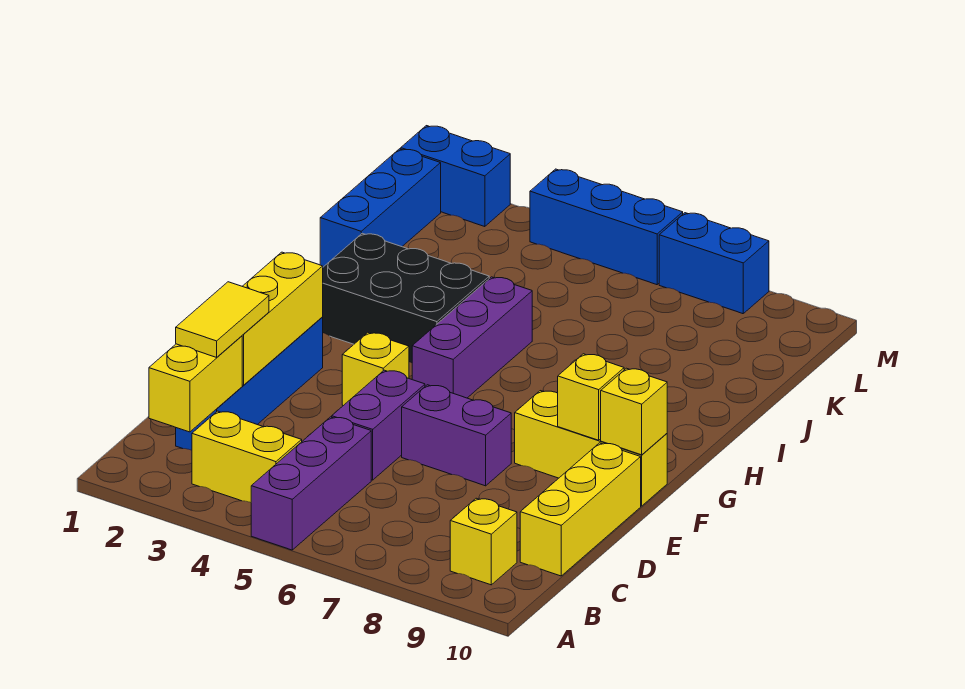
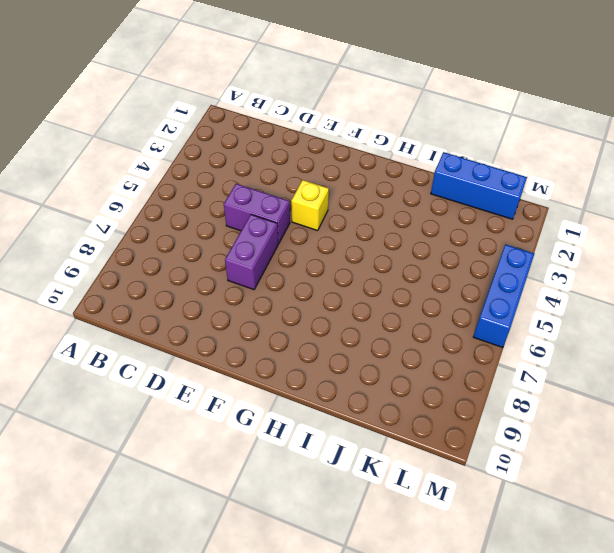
none -> purple brick A5:C5 level 1
none -> yellow brick B3:B4 level 1
none -> yellow brick B9 level 1

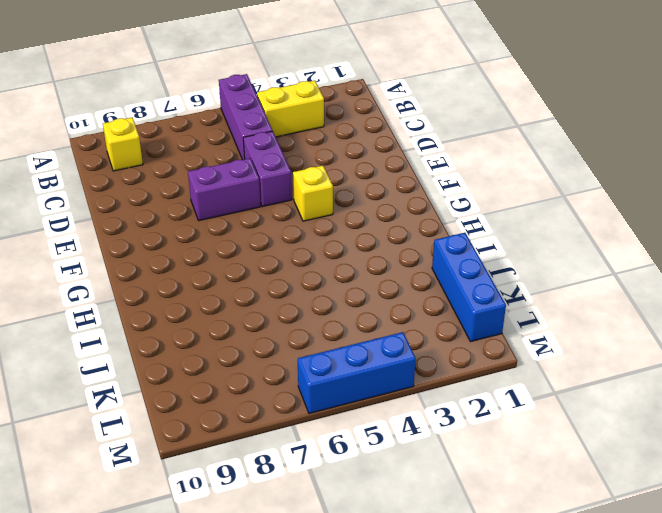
none -> blue brick C2:F2 level 1
none -> yellow brick C10:E10 level 1
none -> yellow brick F8:F10 level 1

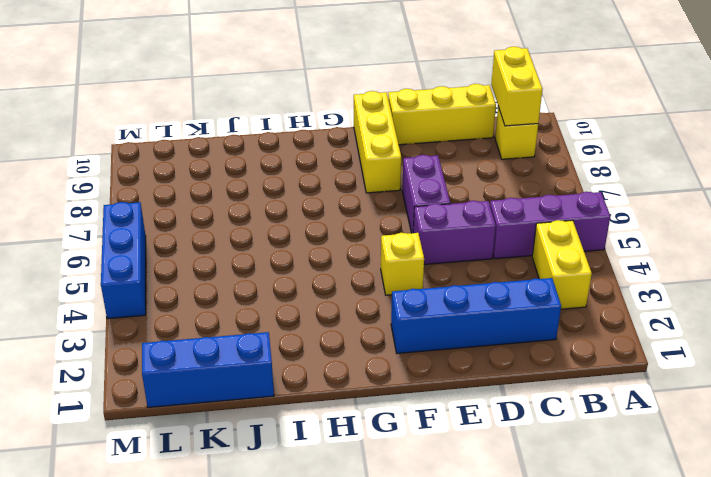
yellow brick B9:B10 level 2 -> yellow brick B2:C2 level 2
none -> purple brick G5:I5 level 1
none -> black brick H2:I4 level 1
none -> blue brick M1:M2 level 1

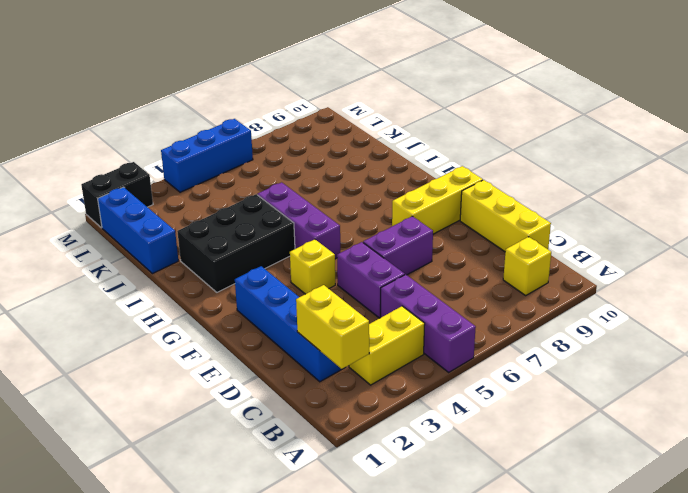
black brick M1:M2 level 1 -> blue brick M1:M2 level 1
none -> blue brick M7:M8 level 1
none -> yellow brick D2:F2 level 2
none -> yellow brick F9 level 2

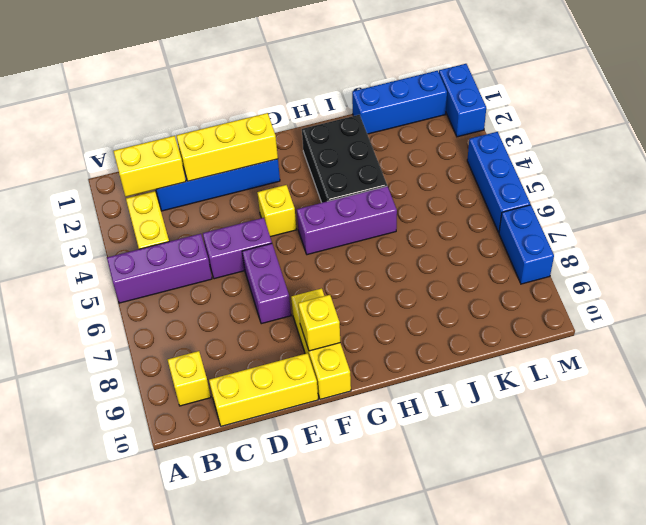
none -> yellow brick F10 level 2
none -> yellow tile C2:D2 level 3

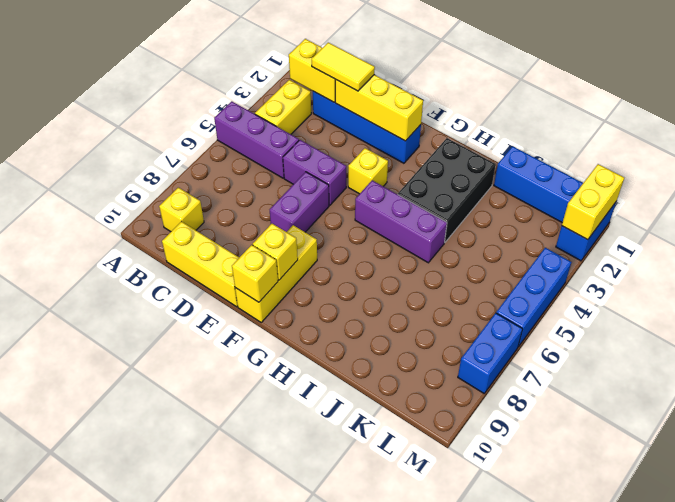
yellow brick M1:M2 level 2 -> none

